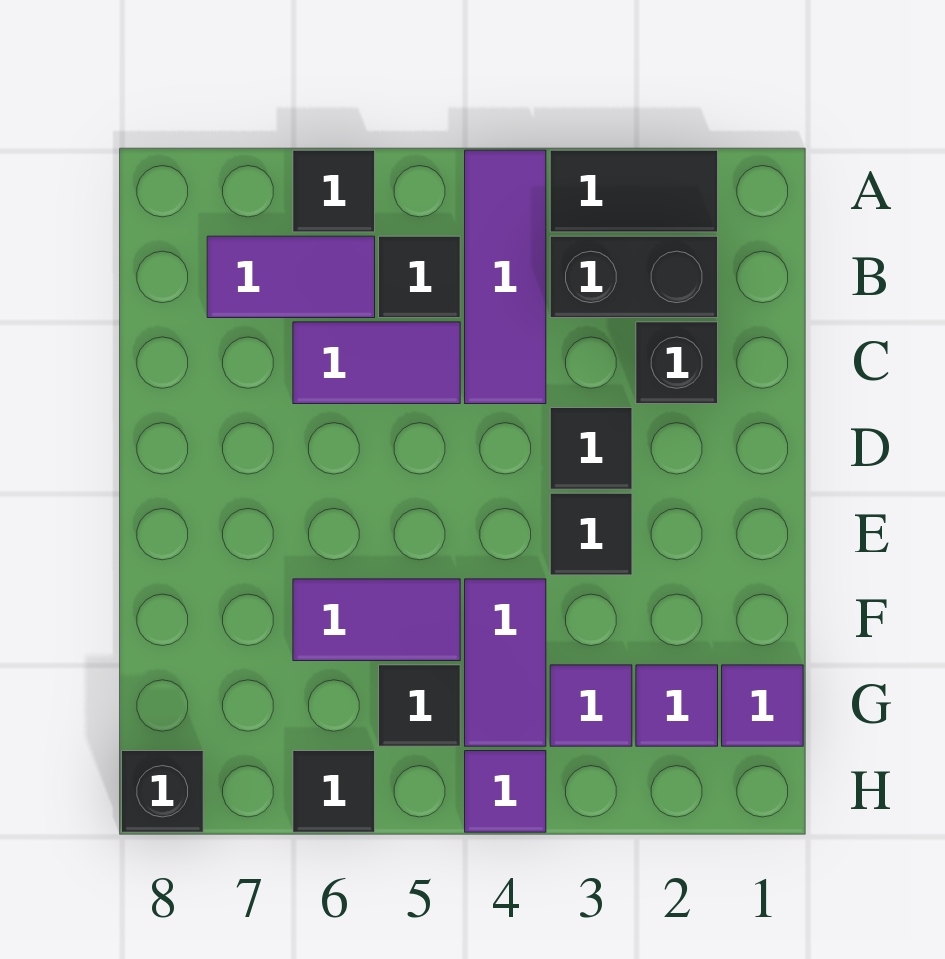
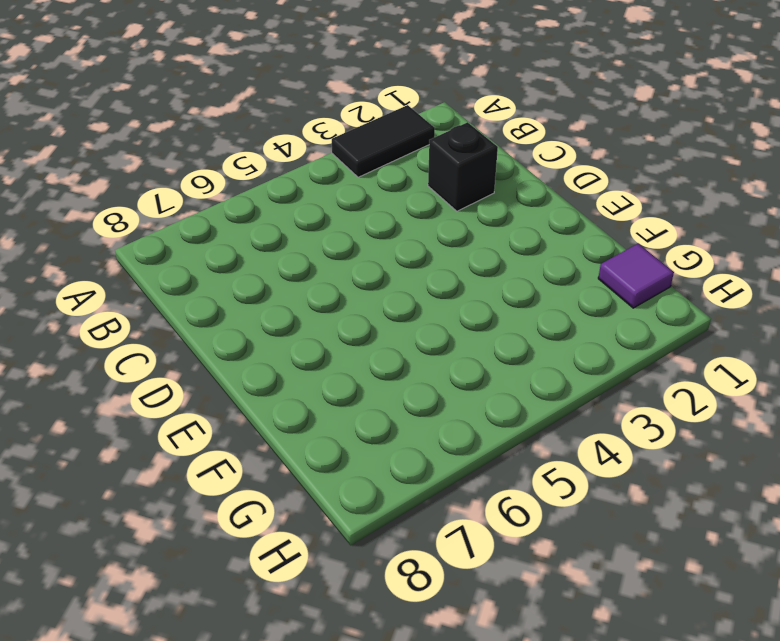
none -> purple tile A4:C4 level 1
none -> black tile A6 level 1
none -> black brick B2:B3 level 1

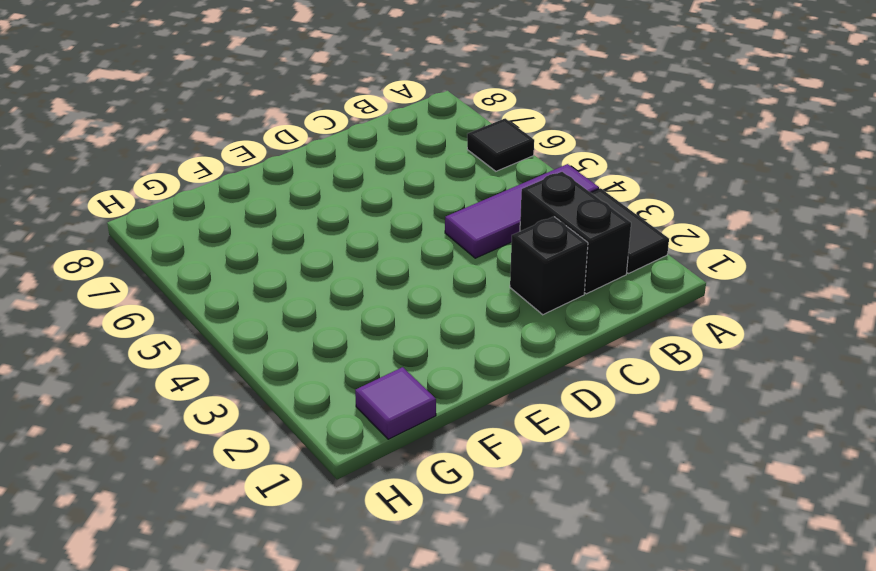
none -> black tile B5 level 1
none -> purple tile B6:B7 level 1
none -> purple tile C5:C6 level 1

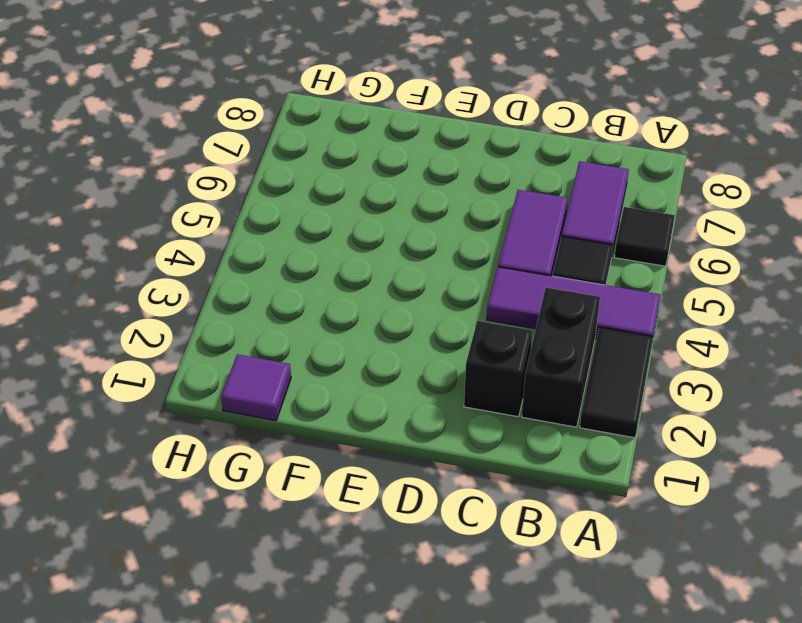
none -> black tile D3 level 1
none -> black tile E3 level 1
none -> purple tile F4:G4 level 1

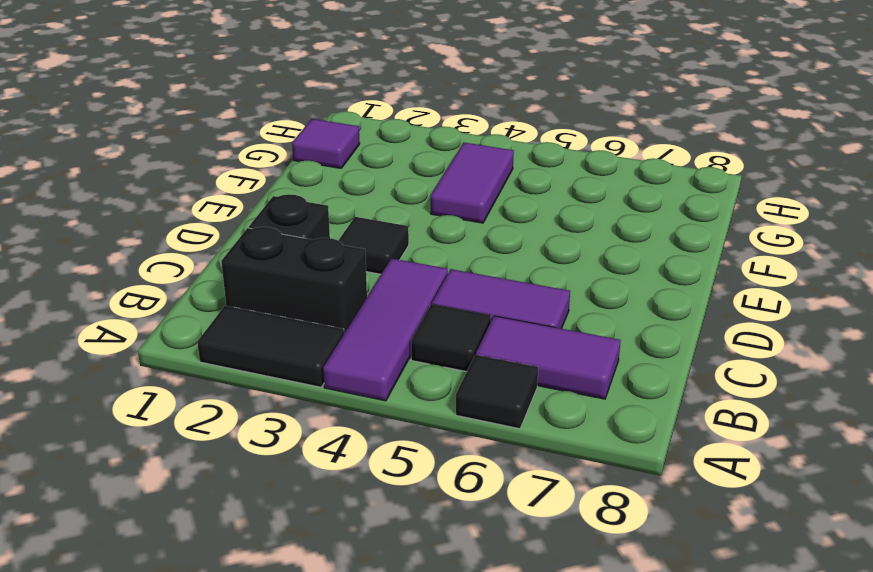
none -> black tile E3 level 1
none -> purple tile F5:F6 level 1
none -> purple tile G2 level 1

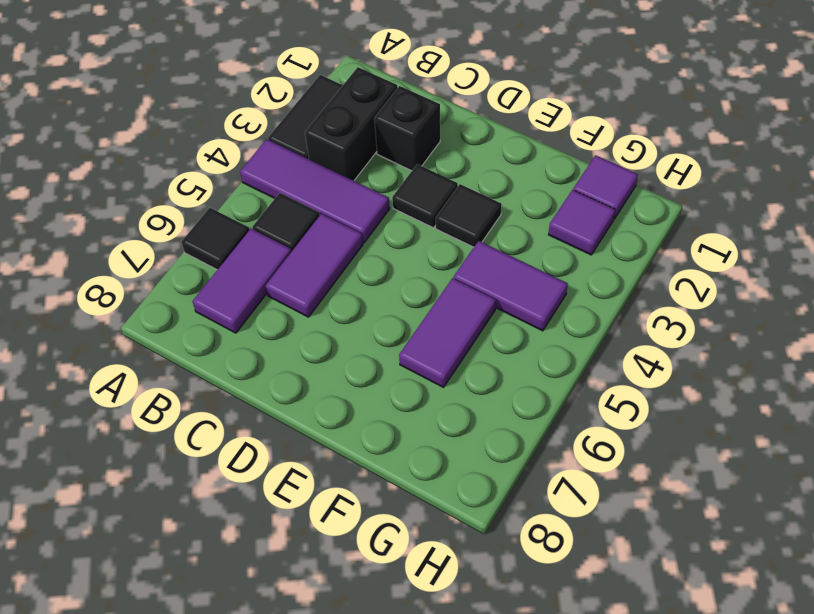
none -> purple tile G3 level 1
none -> black tile G5 level 1
none -> purple tile H4 level 1

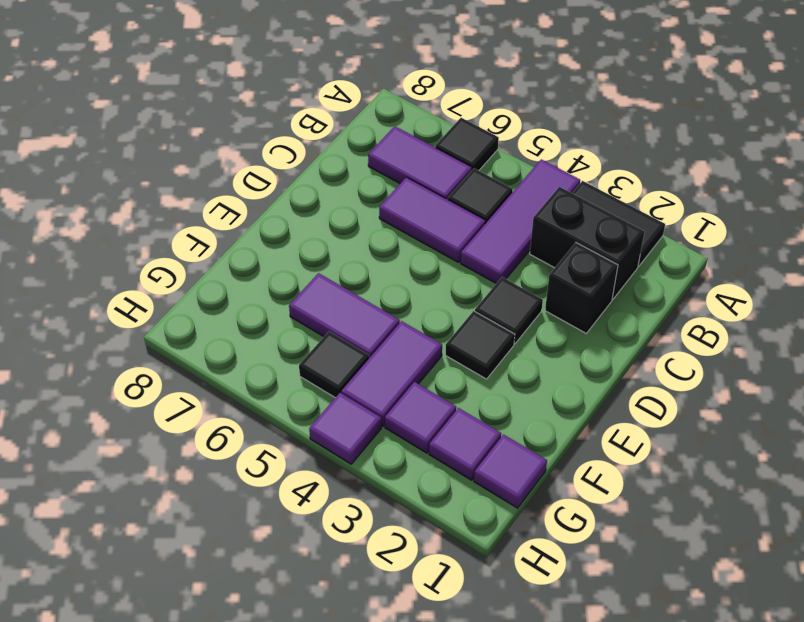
none -> black tile H6 level 1
none -> black brick H8 level 1

